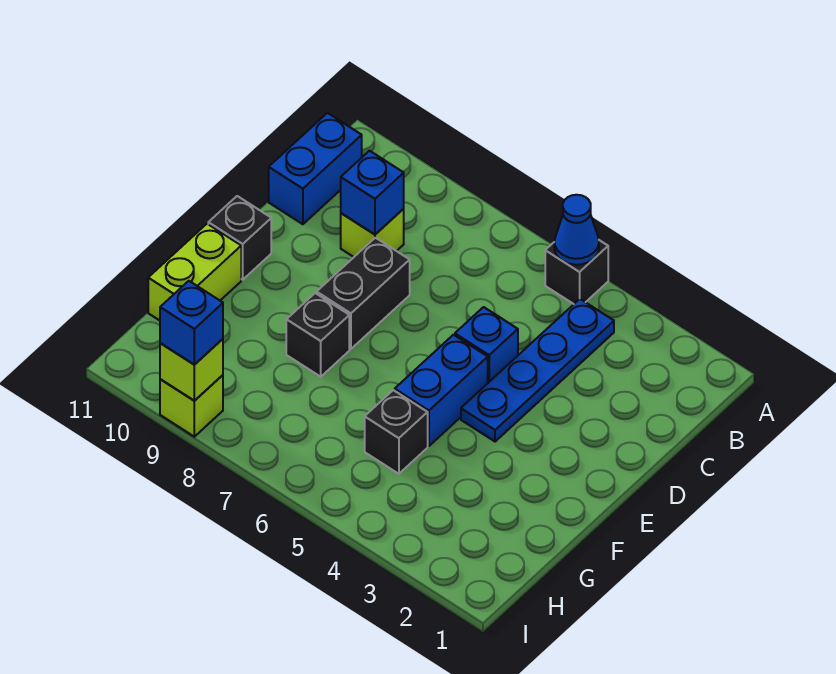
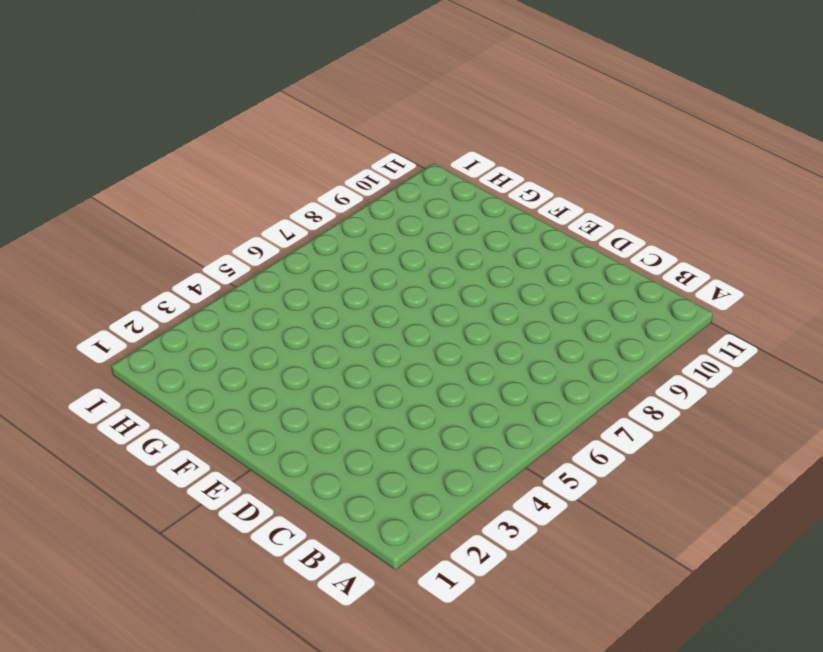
none -> black brick A5 level 1
none -> blue plate B4:E4 level 1
none -> blue brick B11:C11 level 1

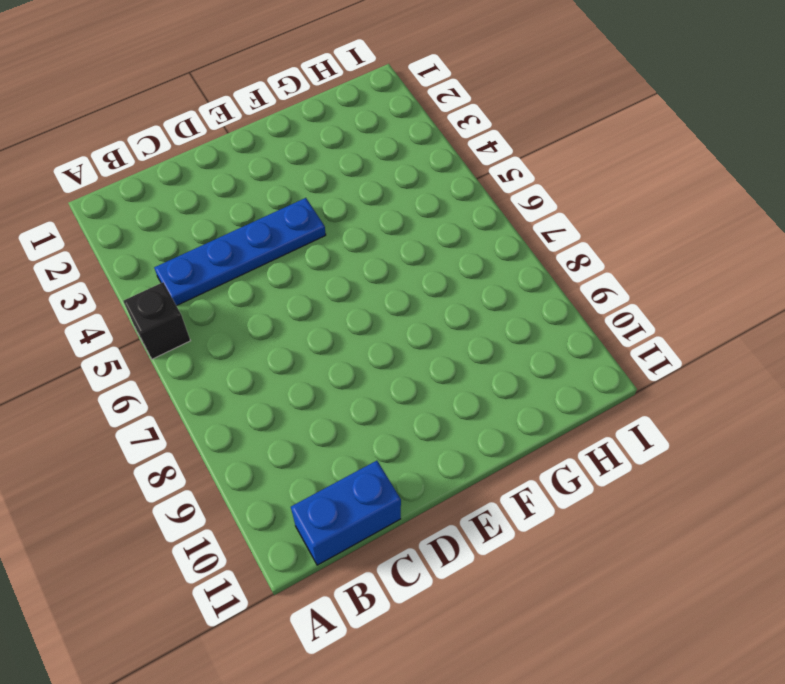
none -> lime brick C9 level 1
none -> blue brick D5 level 1
none -> black brick D8:E8 level 1

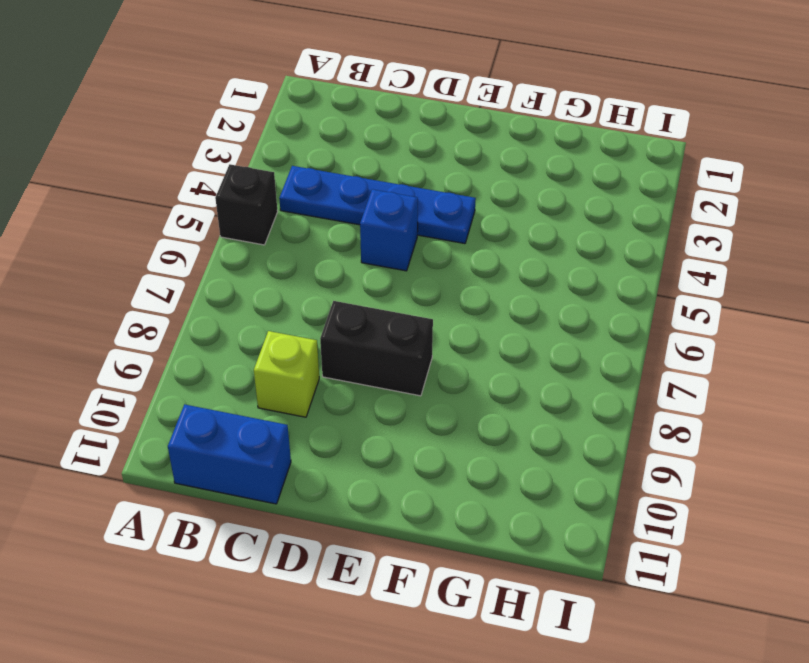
none -> blue brick E5:F5 level 1
none -> black brick E11 level 1
none -> black brick F8 level 1

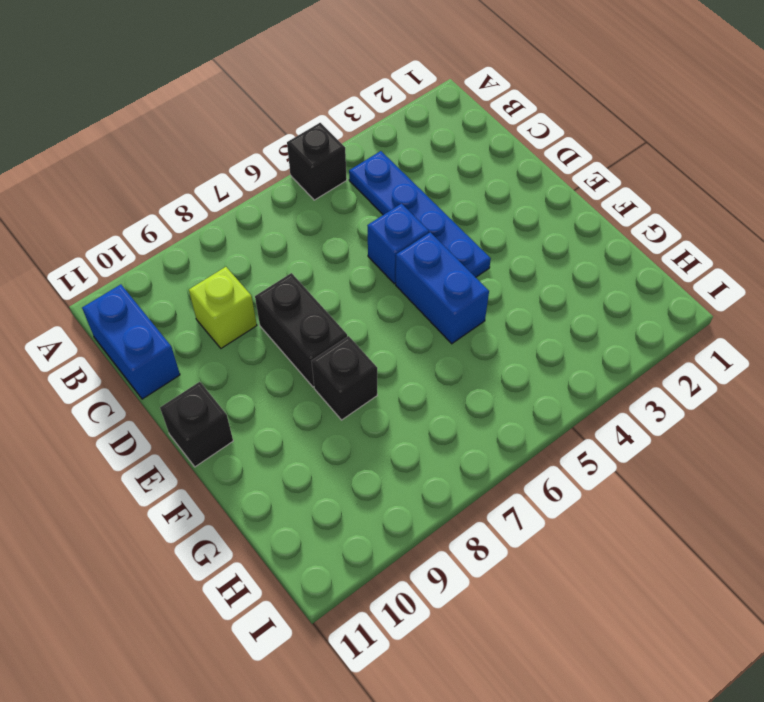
none -> lime brick F11:G11 level 1
none -> black brick G5 level 1
none -> lime brick I9 level 1

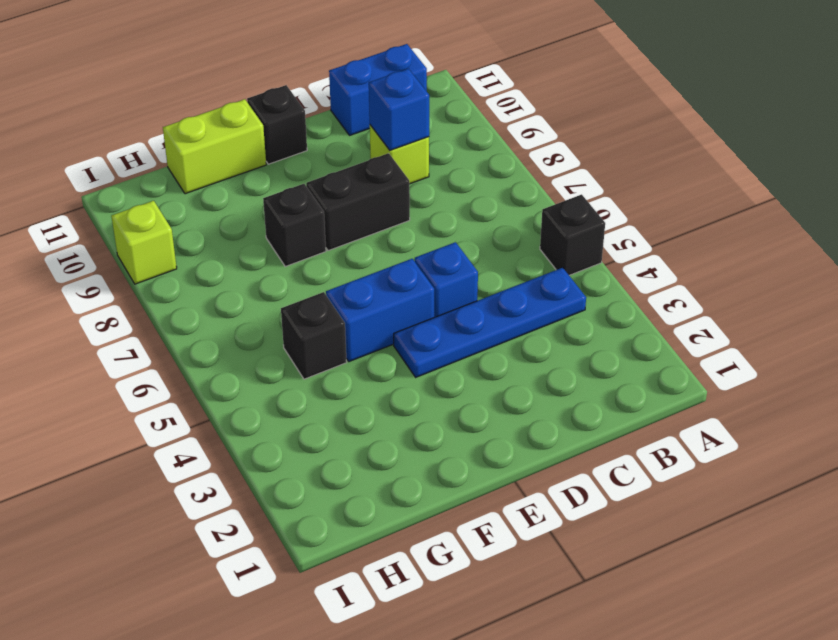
none -> blue cone A5 level 2
none -> lime brick I9 level 2
none -> blue brick I9 level 3

